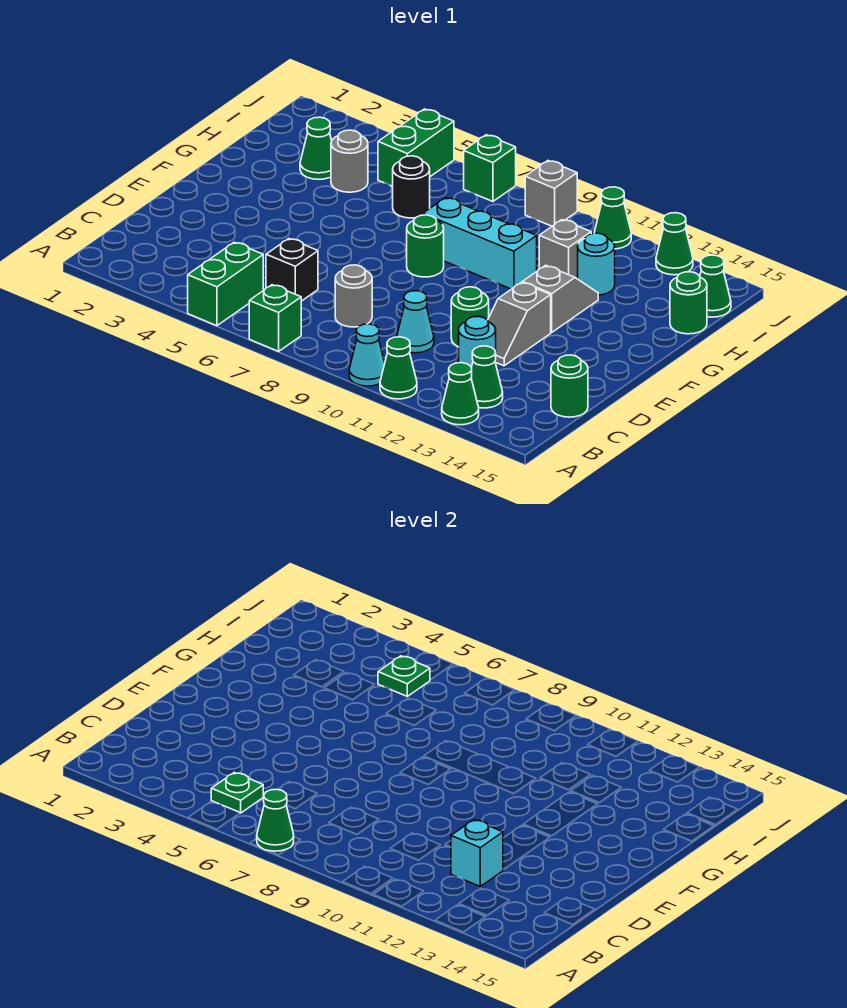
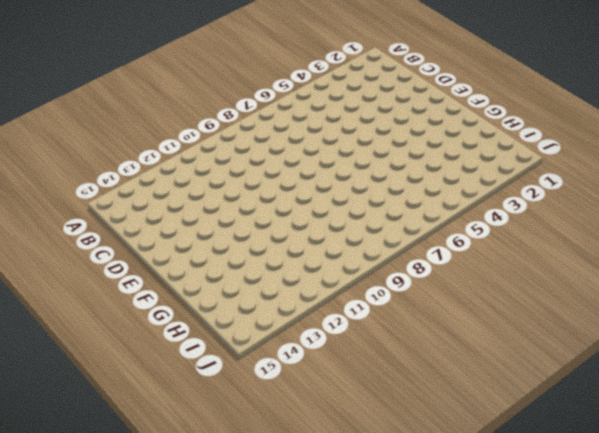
none -> green brick A5:B5 level 1
none -> green brick A7 level 1
none -> cyan cone A10 level 1
none -> green cone A11 level 1

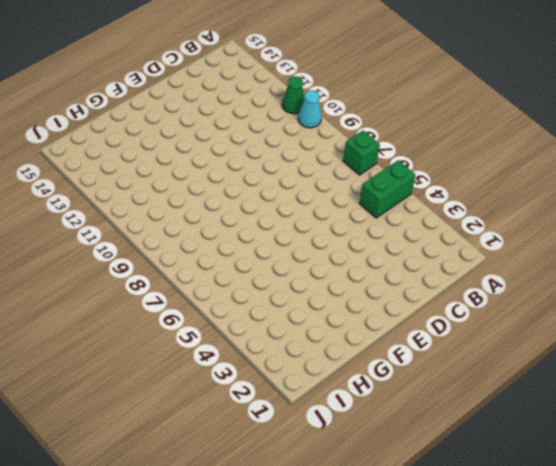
none -> green cone A13 level 1
none -> green cone B13 level 1
none -> black brick C6 level 1
none -> grey round brick C8 level 1

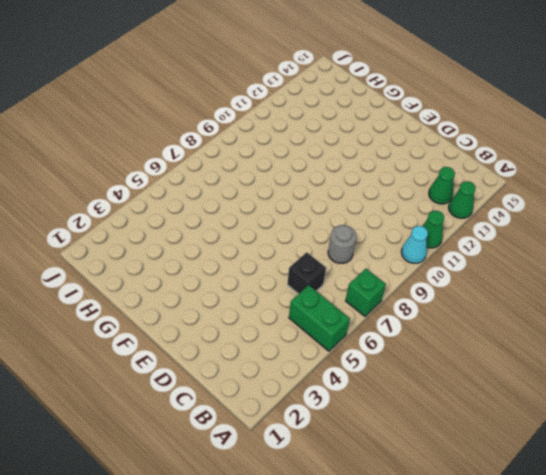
none -> cyan cone C10 level 1
none -> cyan round brick C12 level 1
none -> green round brick C15 level 1
none -> green round brick D11 level 1

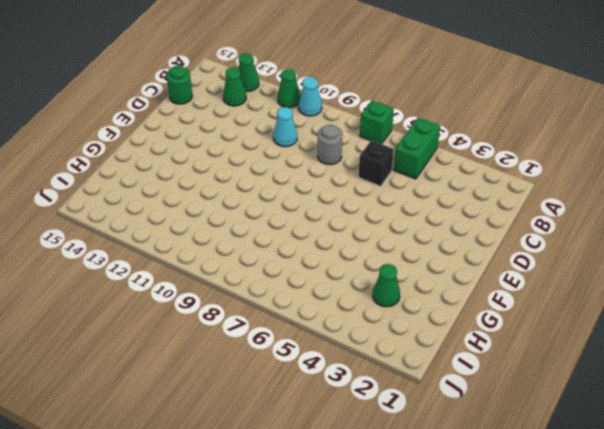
none -> cyan round brick C12 level 1
none -> green round brick D11 level 1
none -> grey slope D12:E12 level 1 top E
none -> green round brick F8 level 1

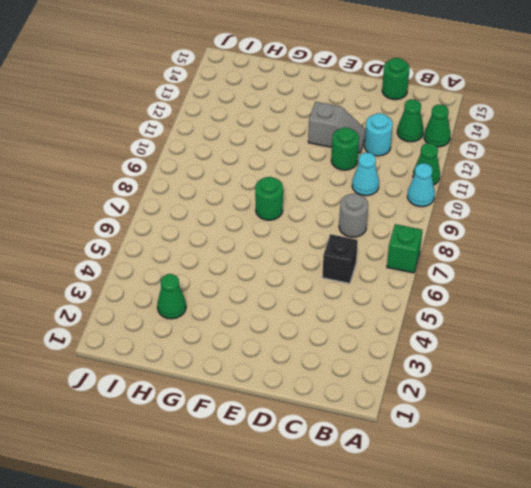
none -> green brick A5:B5 level 1
none -> grey slope F12:G12 level 1 top F
none -> cyan brick G8:G10 level 1
none -> grey round brick H4 level 1

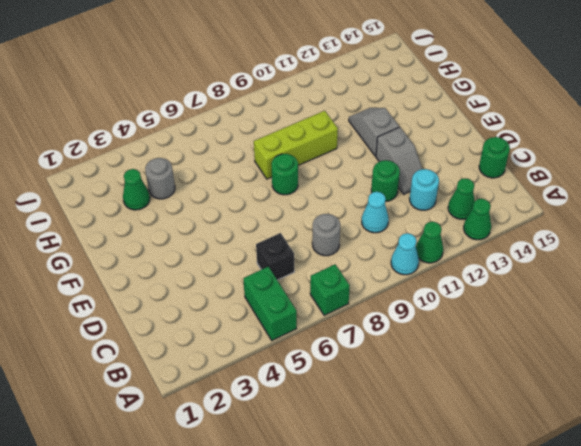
lime brick G8:G10 level 1 -> cyan brick G8:G10 level 1
none -> black round brick H6 level 1
none -> grey brick H11 level 1
none -> cyan round brick H12 level 1
none -> green round brick H15 level 1

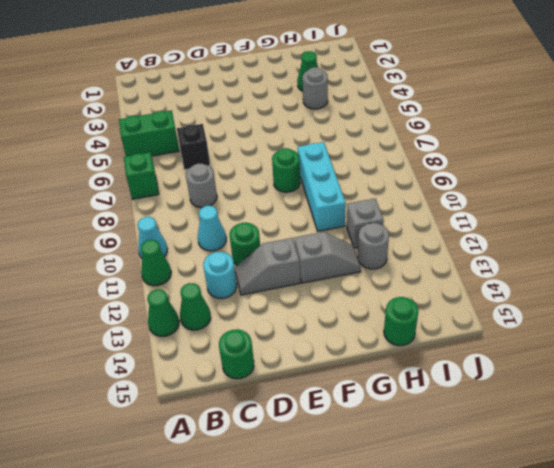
grey round brick H12 level 1 -> cyan round brick H12 level 1
none -> black round brick H6 level 1
none -> green brick I5:J5 level 1
none -> green cone I15 level 1
none -> green brick J7 level 1

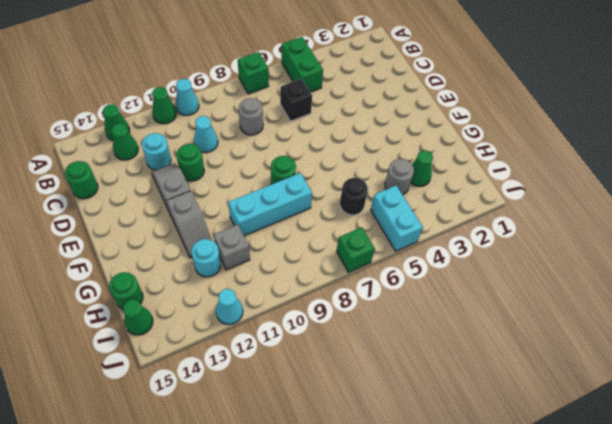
cyan brick I5:J5 level 1 -> green brick I5:J5 level 1
cyan cone J12 level 1 -> none
none -> grey brick J9 level 1
none -> green cone J11 level 1
none -> green cone J13 level 1
none -> green cone A7 level 2

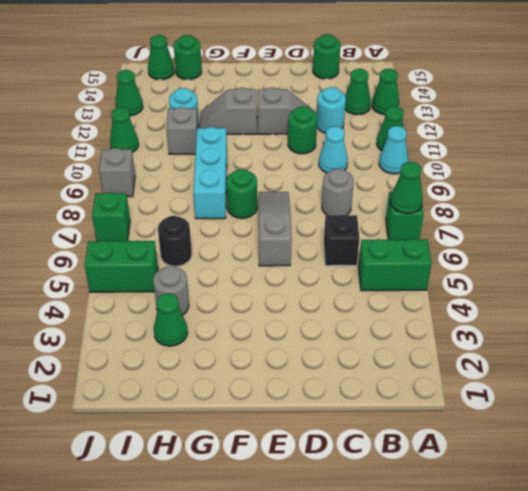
grey slope E6:E8 level 1 top 6 -> none
none -> green plate B5 level 2
none -> cyan brick C12 level 2
none -> green plate I5 level 2

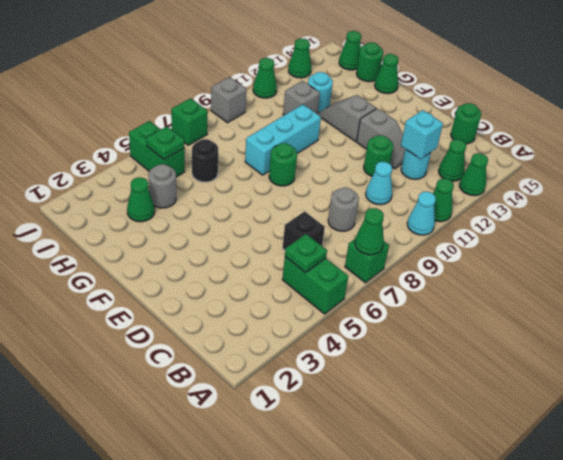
green cone G15 level 1 -> none

